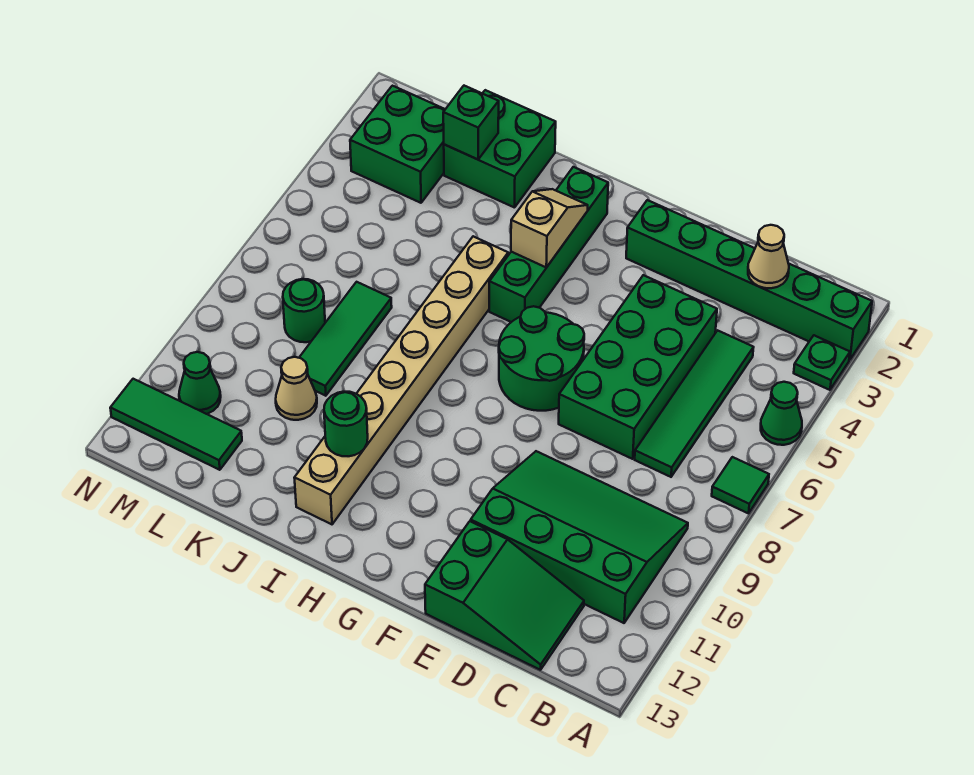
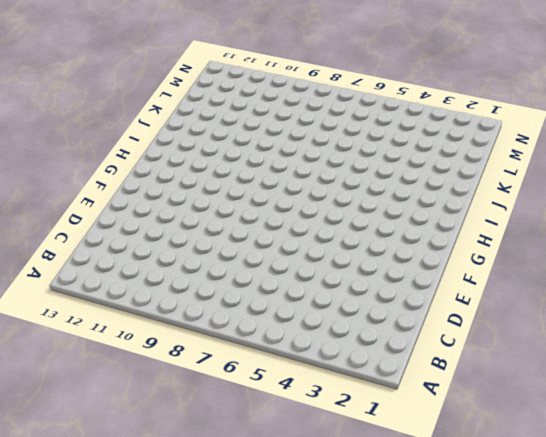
none -> green brick A2:F2 level 1
none -> green plate A3 level 1
none -> green cone A5 level 1

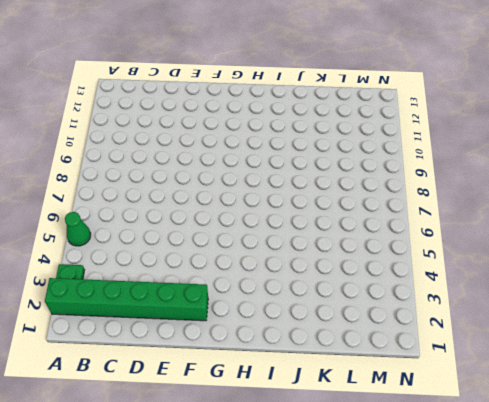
none -> green tile A7 level 1
none -> green slope B9:E11 level 1 top 11
none -> green tile C4:C7 level 1

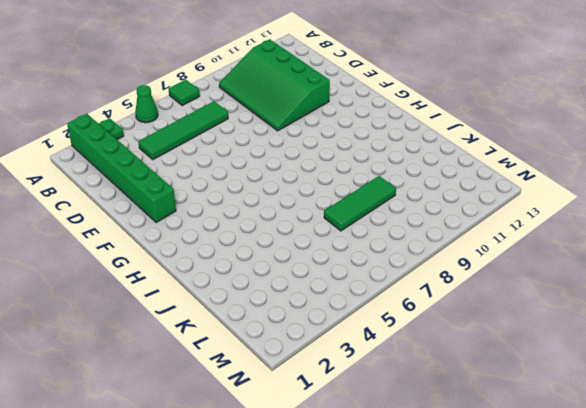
none -> green slope C12:E13 level 1 top E
none -> green brick D4:E7 level 1
none -> green round brick F6:G7 level 1

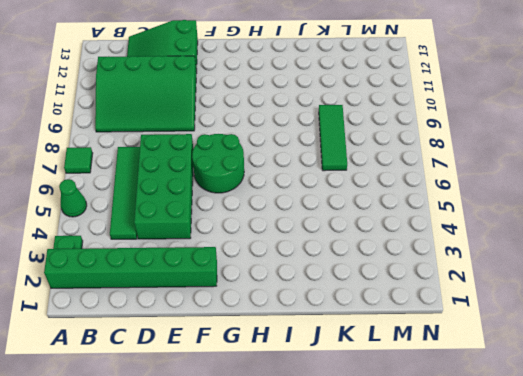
none -> green brick H2:H5 level 1
none -> tan brick I5:I12 level 1
none -> green brick J1:K2 level 1

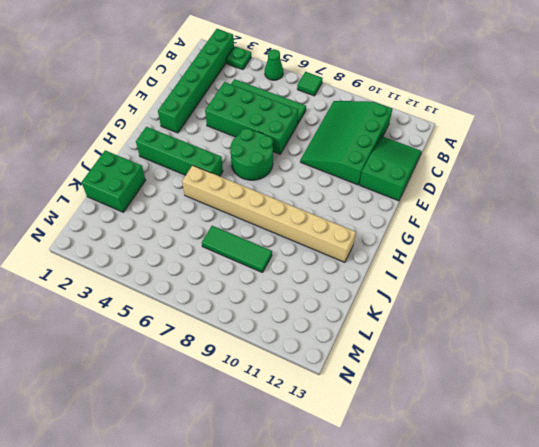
none -> tan cone K10 level 1
none -> green brick L2:M3 level 1
none -> green round brick L8 level 1

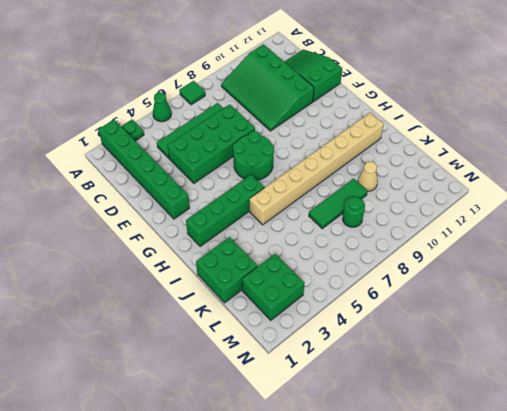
none -> green tile L12:N12 level 1
none -> green cone M11 level 1
none -> tan cone C2 level 2

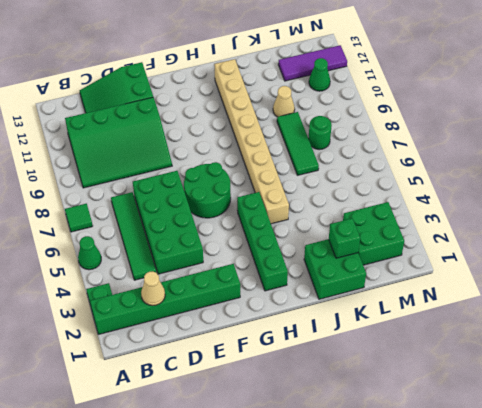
purple tile L12:N12 level 1 -> green tile L12:N12 level 1
none -> tan slope H3:H4 level 2 top 4
none -> green round brick I11 level 2

